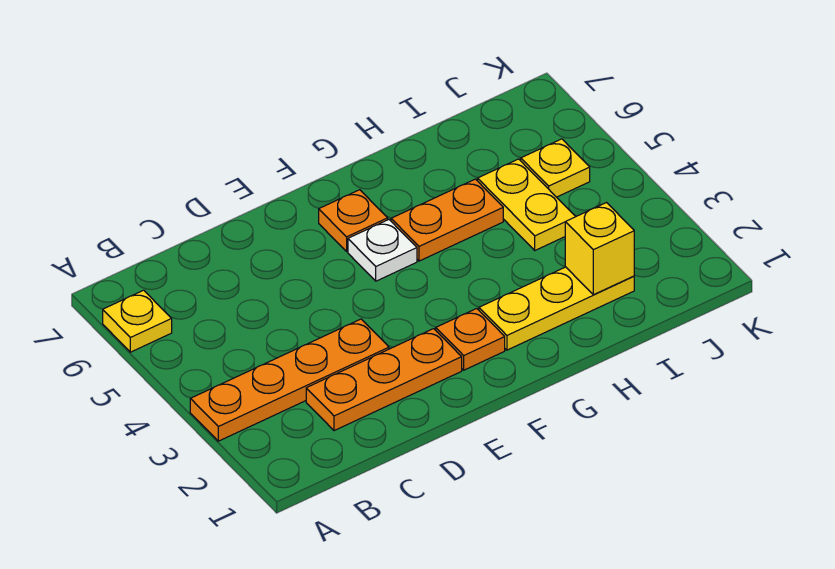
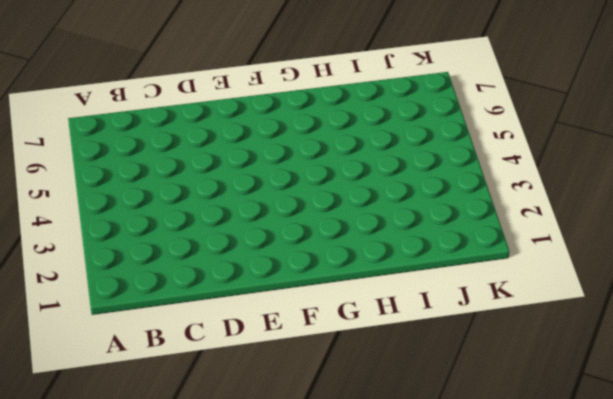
none -> orange plate A3:D3 level 1
none -> yellow plate A6 level 1

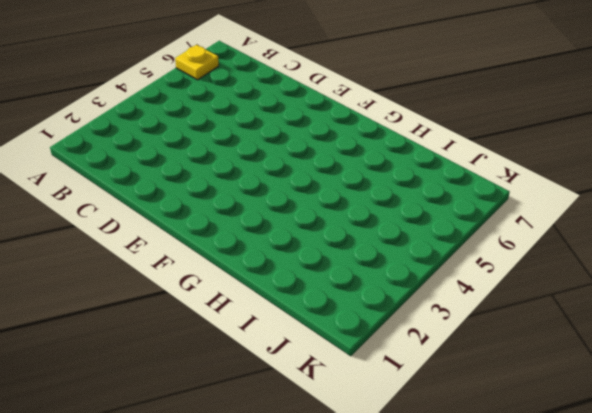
none -> orange plate A3:D3 level 1
none -> orange plate C2:E2 level 1

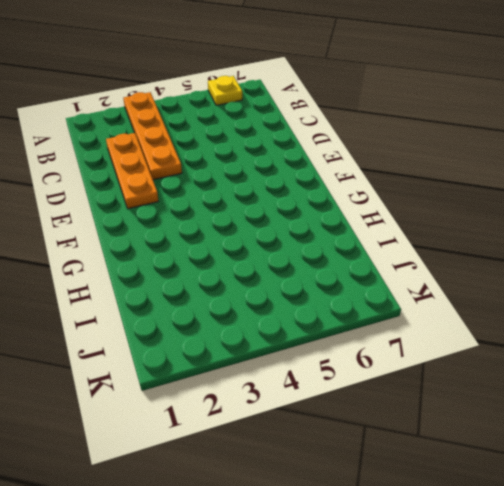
none -> orange plate F2 level 1
none -> white plate F5 level 1

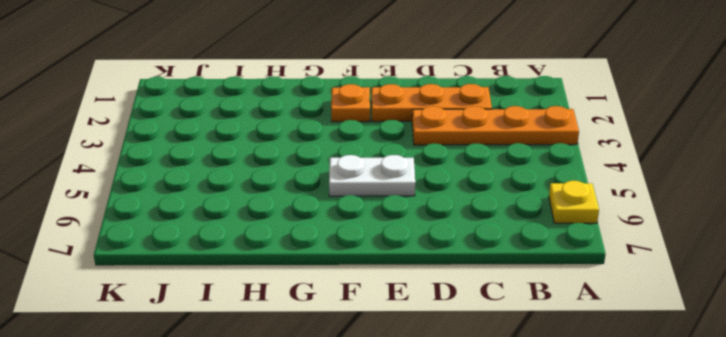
white plate E5:F5 level 1 -> white plate F5 level 1
none -> orange plate F6 level 1
none -> yellow plate G2:I2 level 1

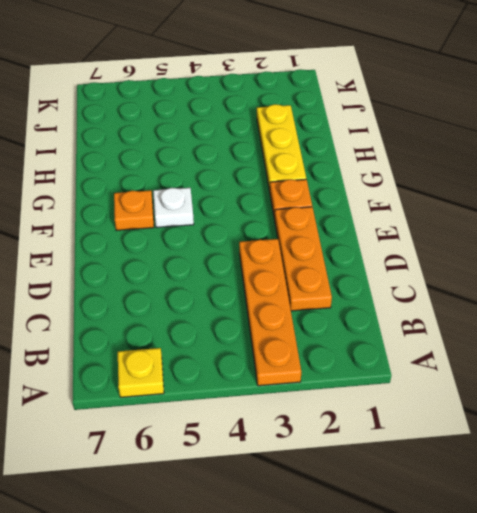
none -> orange plate G5:H5 level 1
none -> yellow plate I4:I5 level 1

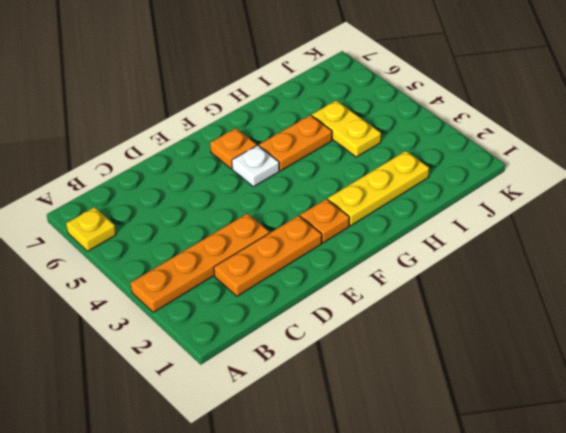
none -> yellow plate J5 level 1
none -> yellow brick I2 level 2

